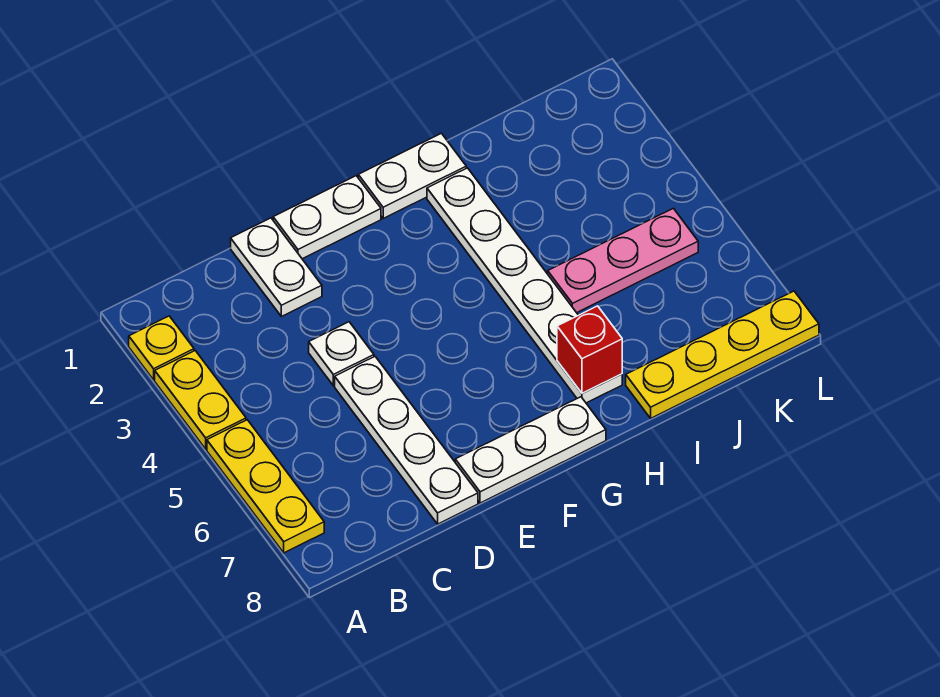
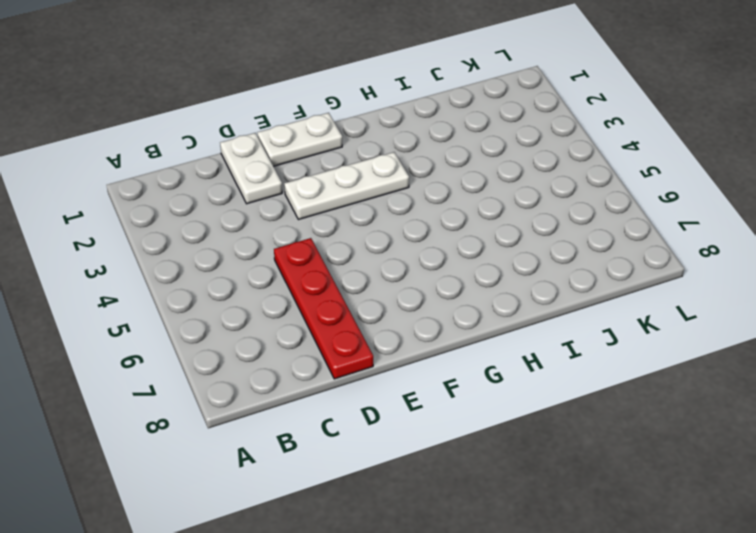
red plate D5:D8 level 1 -> white plate D5:D8 level 1
white plate E3:G3 level 1 -> white plate E8:G8 level 1
none -> yellow plate A2 level 1
none -> yellow plate A3:A4 level 1
none -> yellow plate A5:A7 level 1

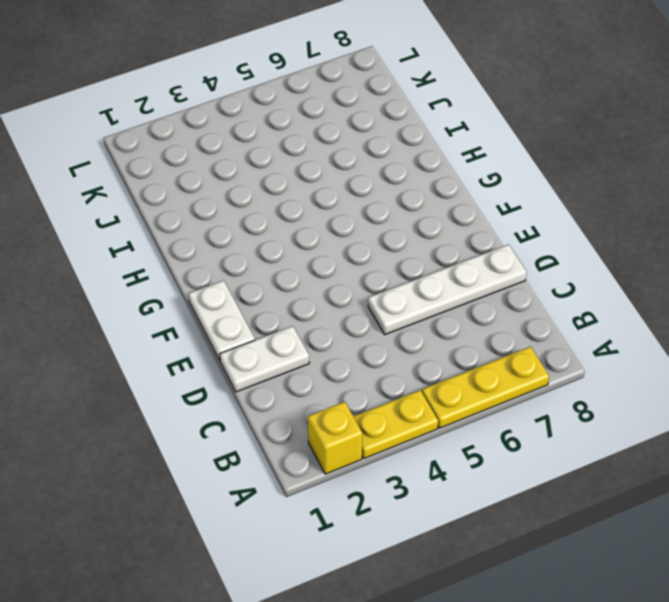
yellow brick A2 level 1 -> yellow plate A2 level 1
none -> white plate D4 level 1
none -> white plate E8:G8 level 1
none -> white plate G1:H1 level 1

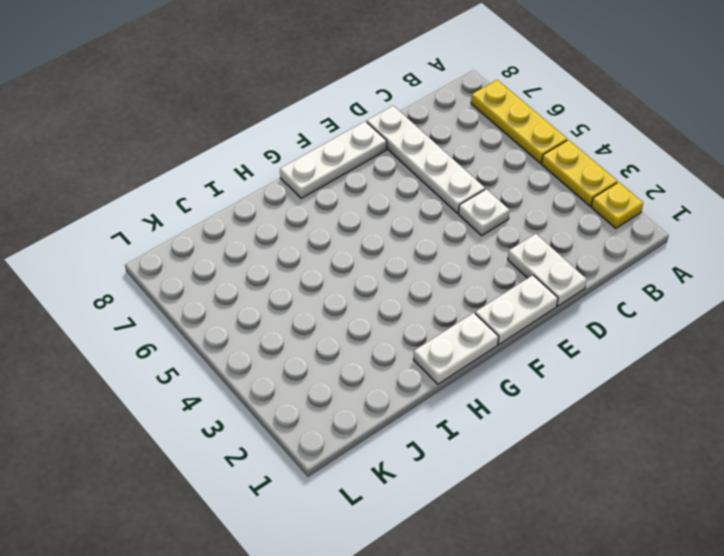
none -> white plate H2:H7 level 1
none -> pink plate I5:K5 level 1
none -> yellow plate I8:L8 level 1

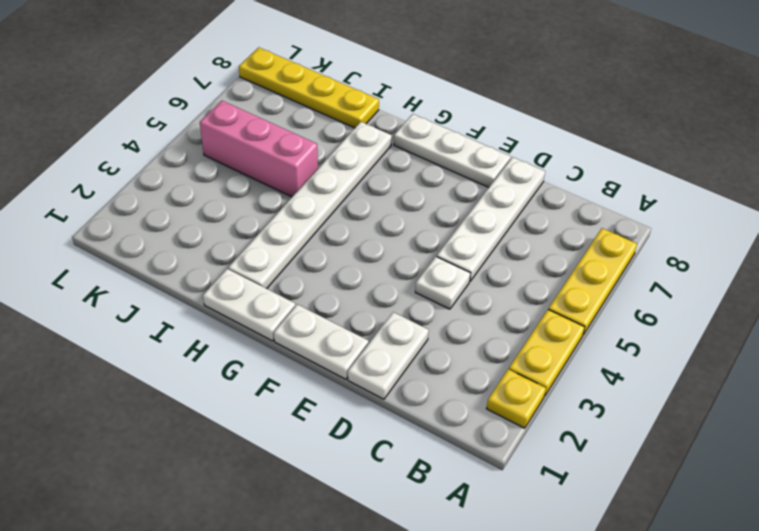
pink brick I5:K5 level 1 -> pink plate I5:K5 level 1
none -> red brick H7 level 2

